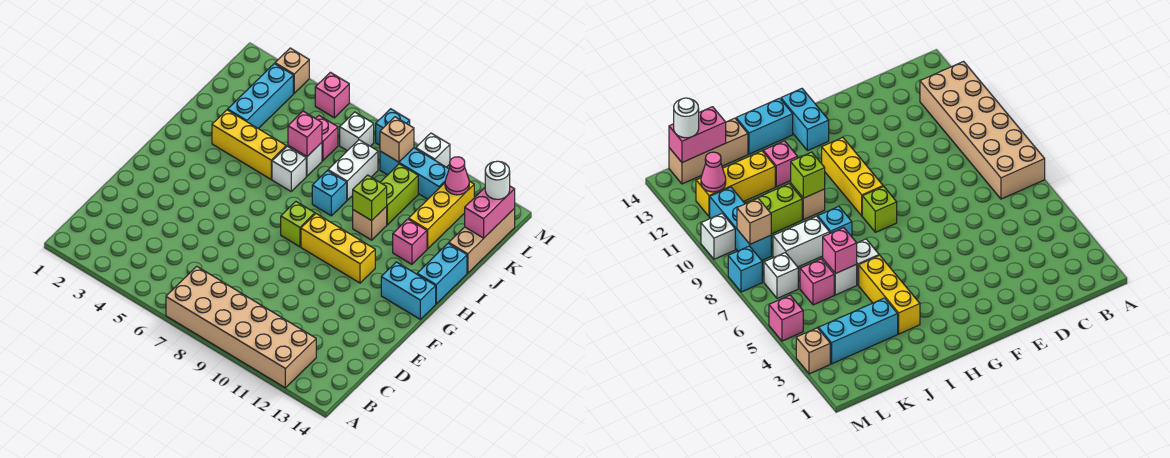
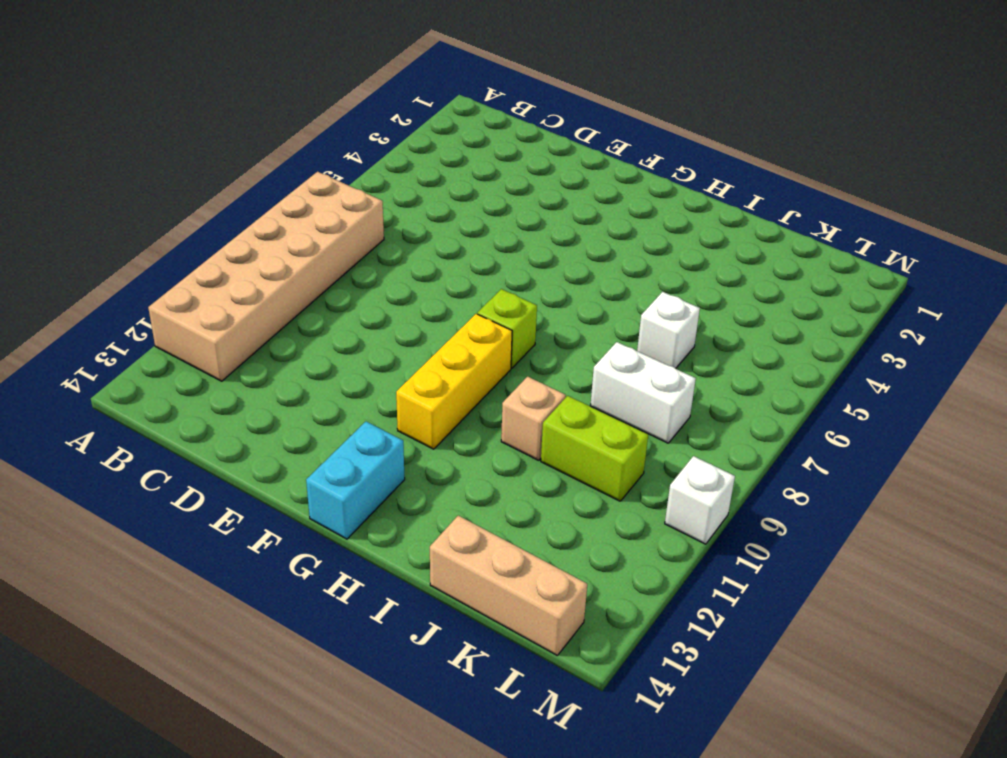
none -> cyan brick H14:I14 level 1
none -> yellow brick I3:I5 level 1
none -> white brick I6 level 1

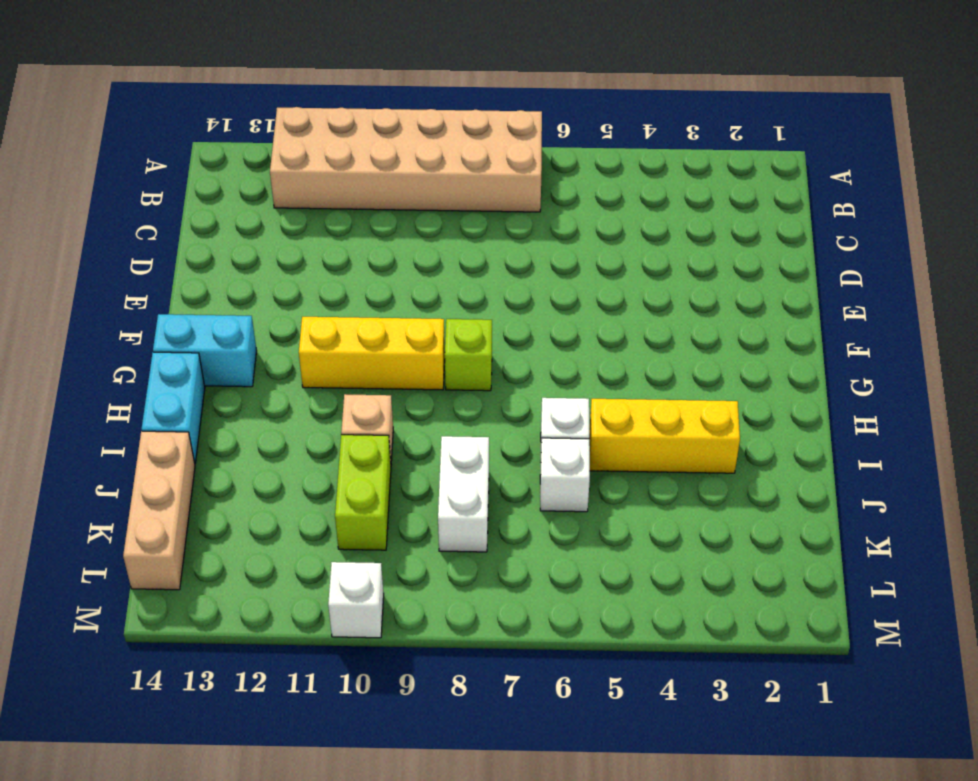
none -> cyan brick I8 level 1
none -> pink brick I12 level 1
none -> cyan brick J3:L3 level 1

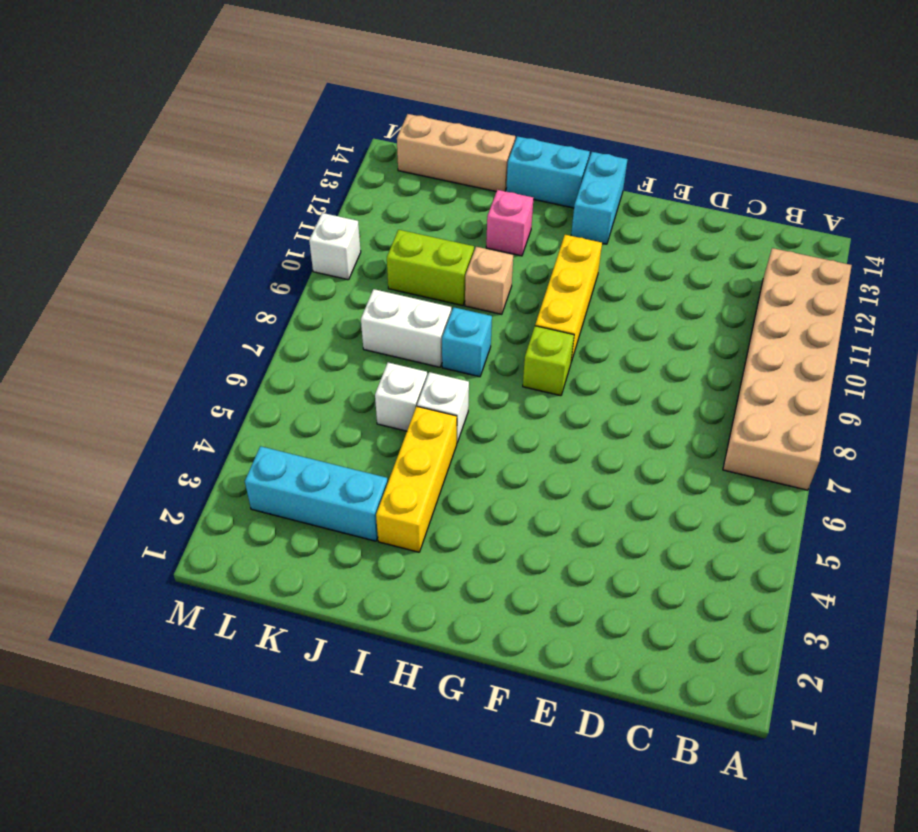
none -> yellow brick J12:L12 level 1
none -> pink brick K6 level 1
none -> white brick L7 level 1

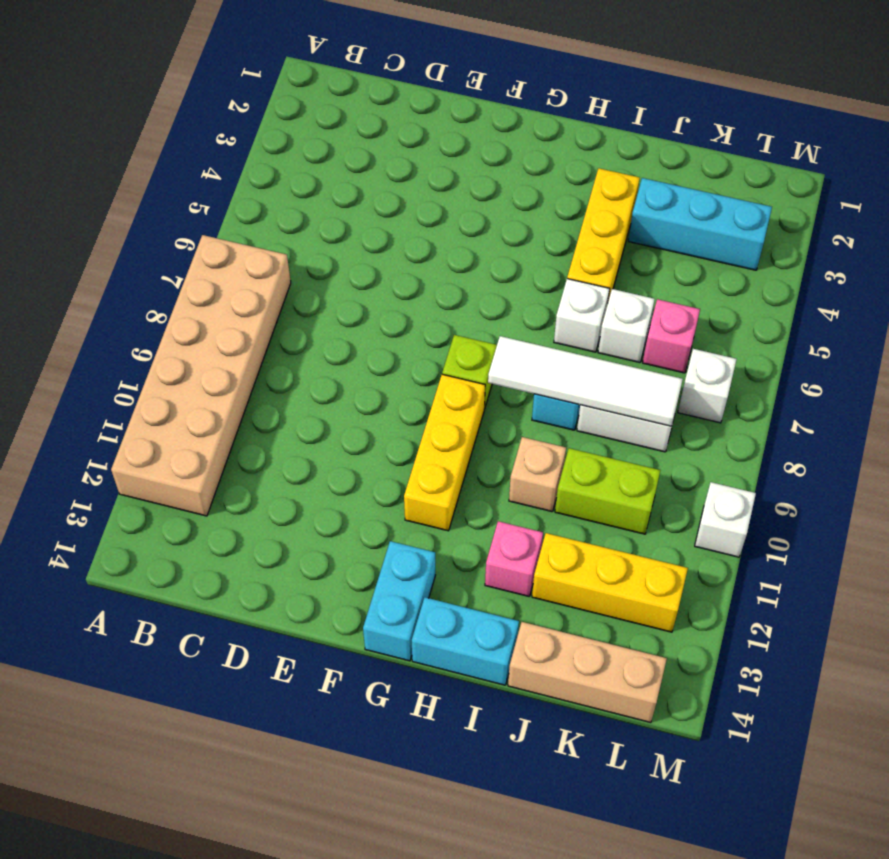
white tile H8:K8 level 2 -> none
none -> cyan brick L9:L11 level 1
none -> tan brick M3 level 1
none -> pink brick M5 level 1

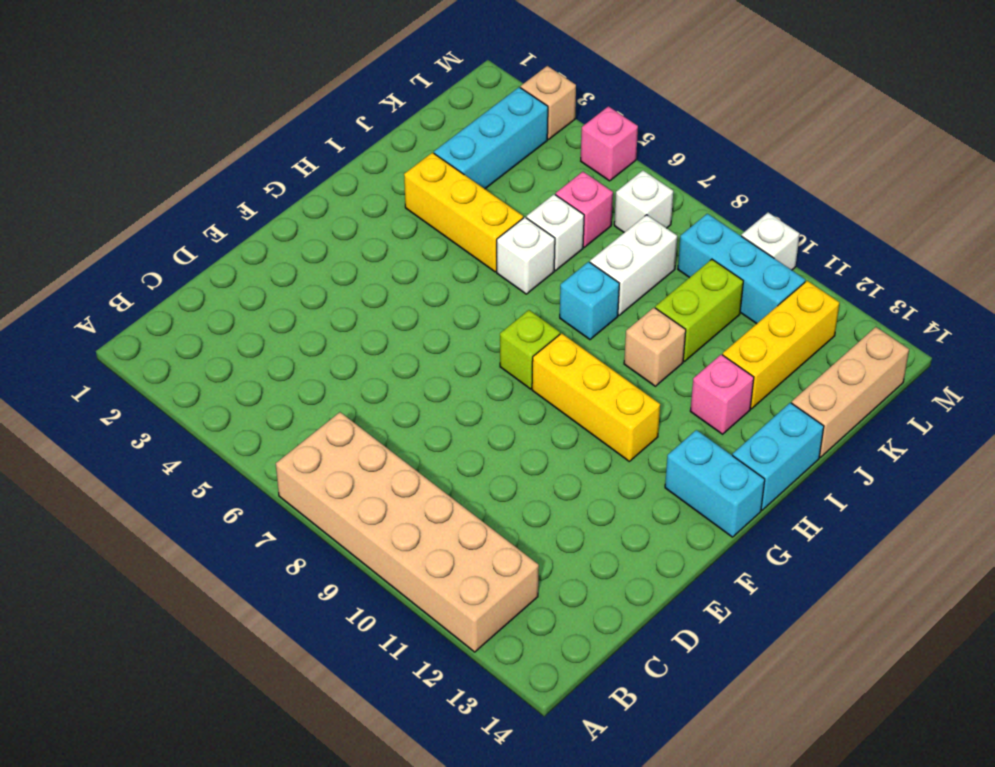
none -> cyan brick M8 level 1
none -> lime brick I10 level 2
none -> pink brick J6 level 2

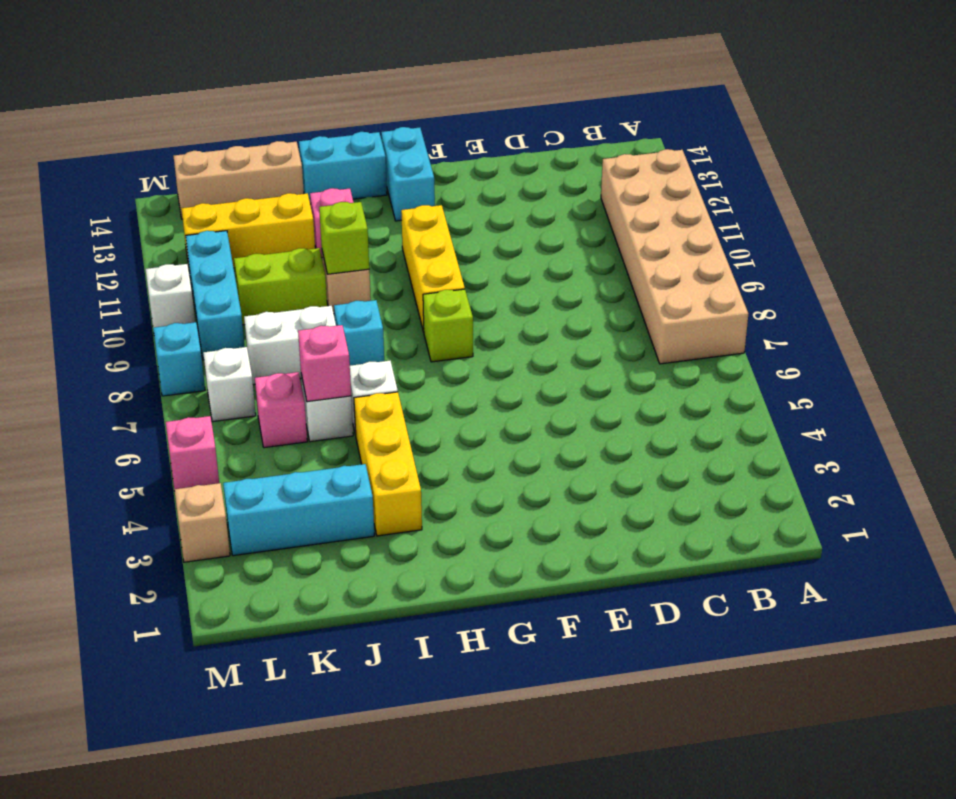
none -> pink brick K14:L14 level 2
none -> tan brick L9 level 2
none -> pink cone L12 level 2

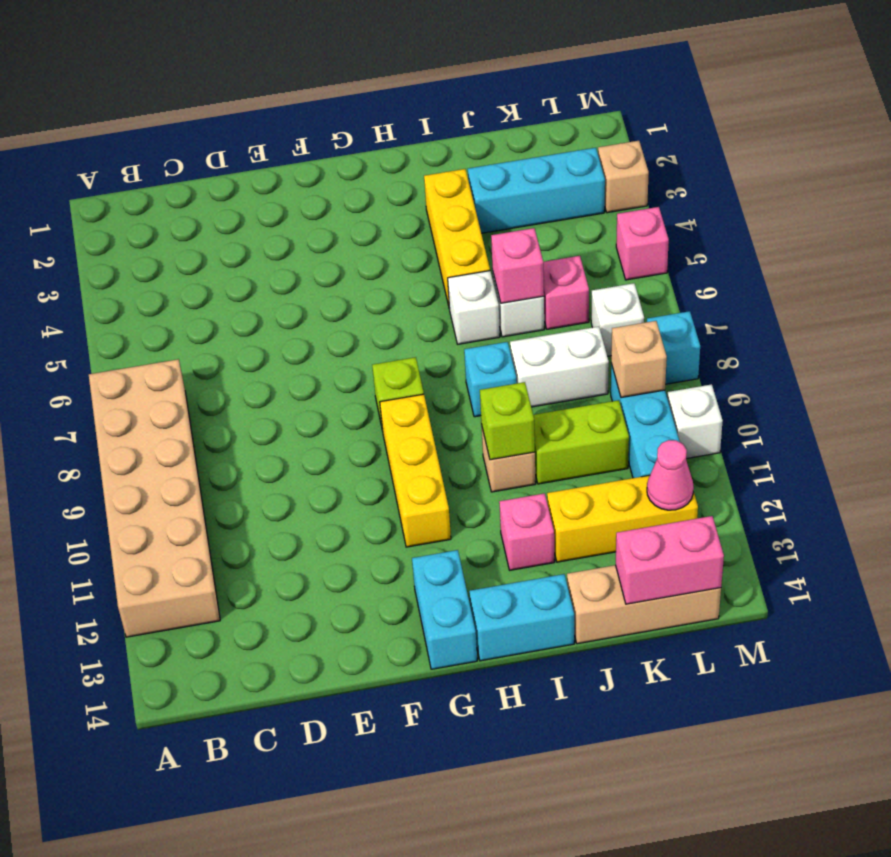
none -> white round brick L14 level 3

